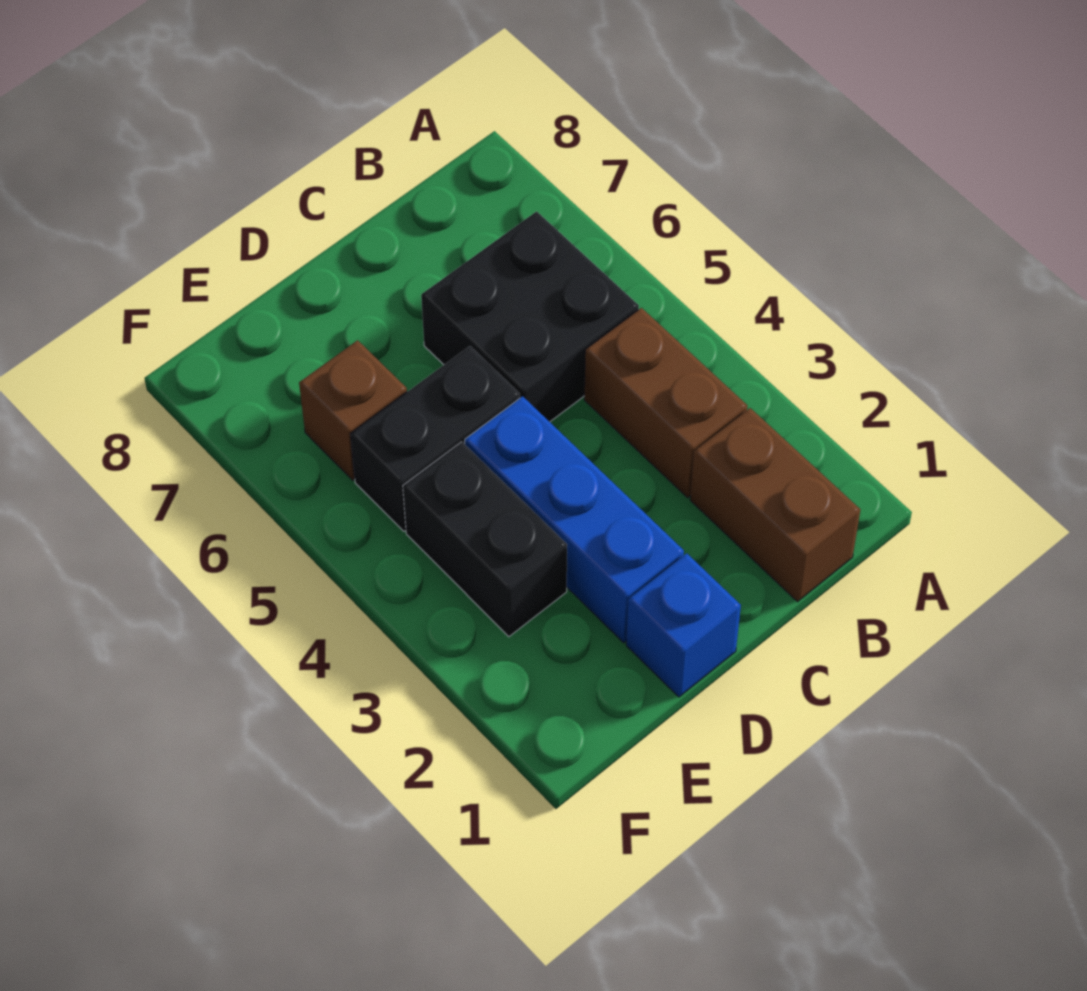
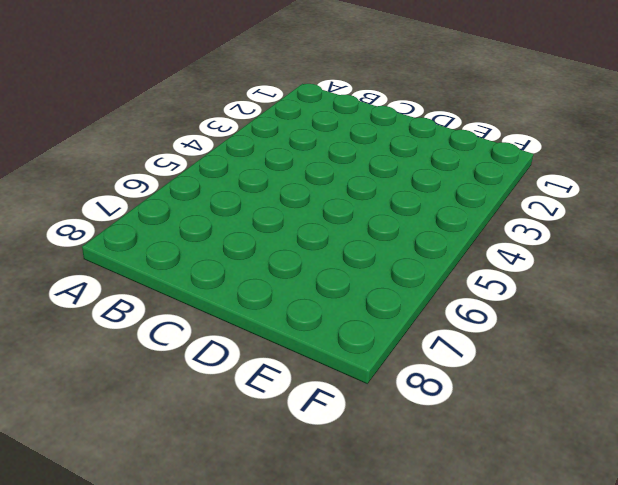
none -> brown brick B1:B2 level 1
none -> brown brick B3:B4 level 1

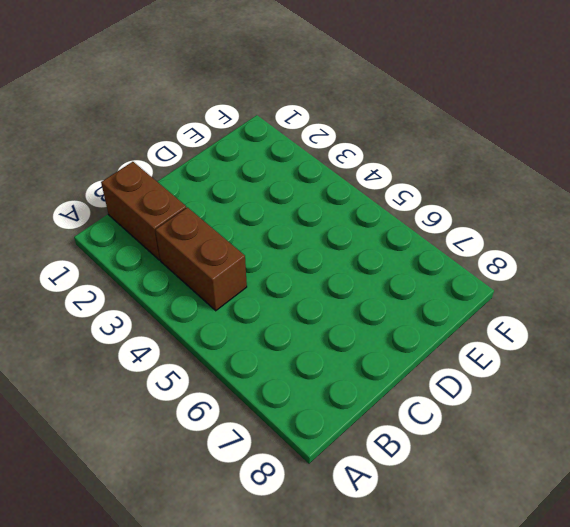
none -> black brick B5:C6 level 1
none -> blue brick D1 level 1

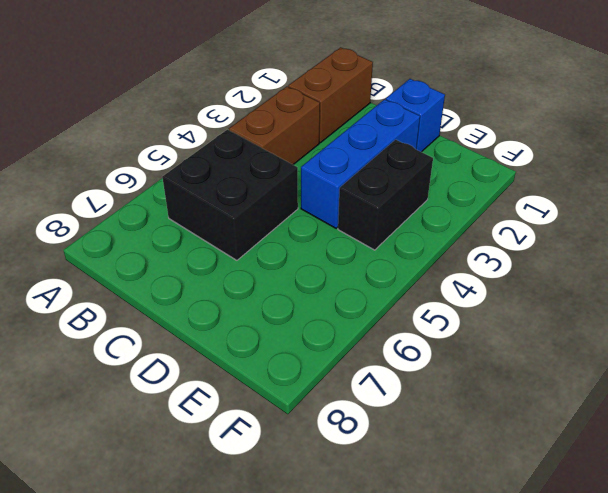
none -> black brick D5:E5 level 1
none -> brown brick E6 level 1

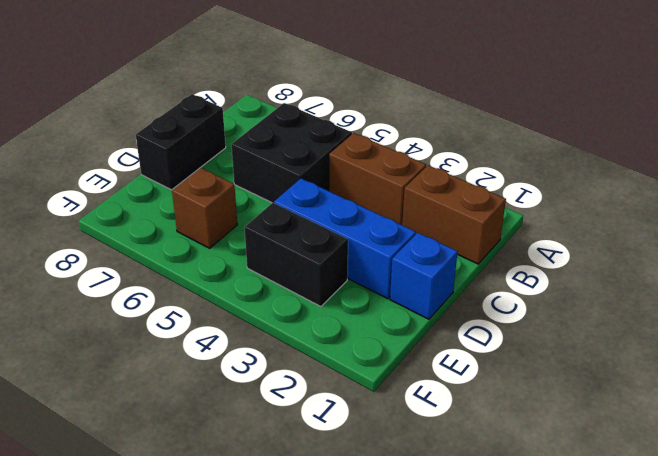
black brick C8:D8 level 1 -> black brick D5:E5 level 1

